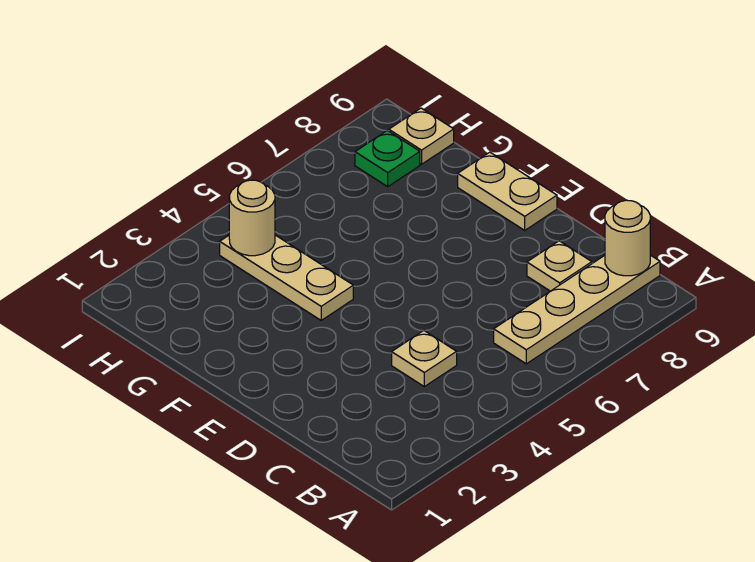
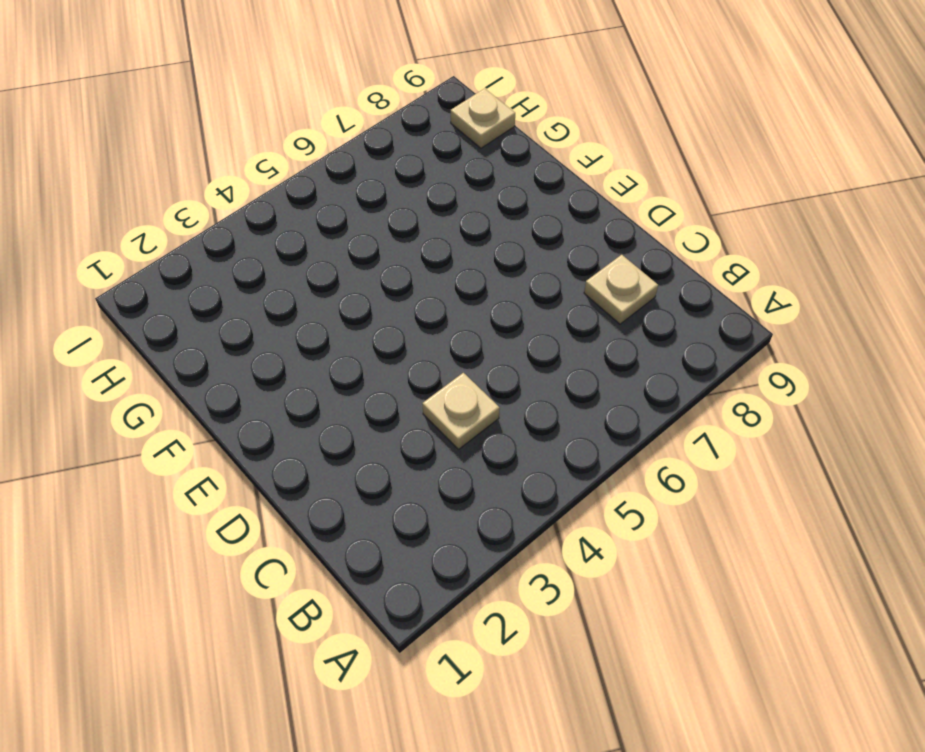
none -> tan plate B6:B9 level 1
none -> tan plate E9:F9 level 1

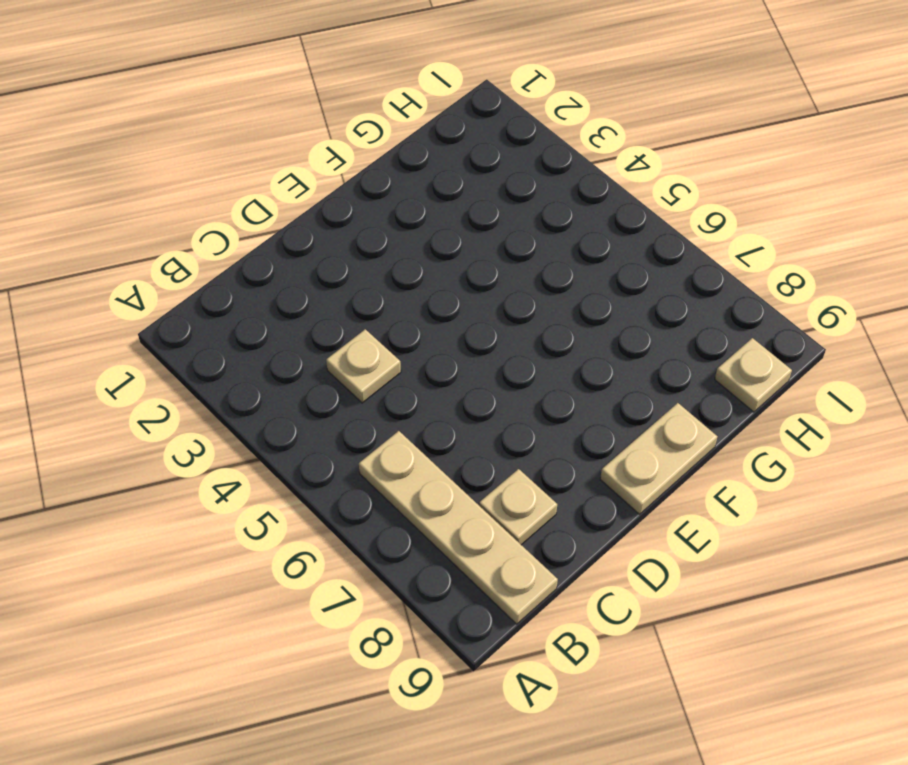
none -> tan plate F4:H4 level 1
none -> green plate H8 level 1

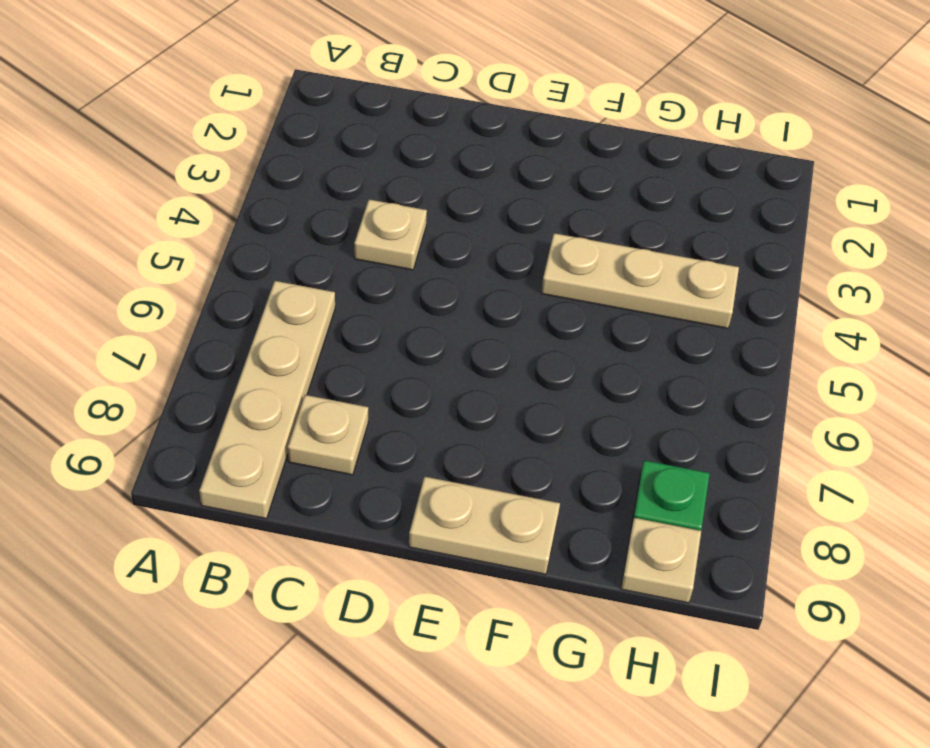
none -> tan round brick B9 level 2
none -> tan round brick H4 level 2

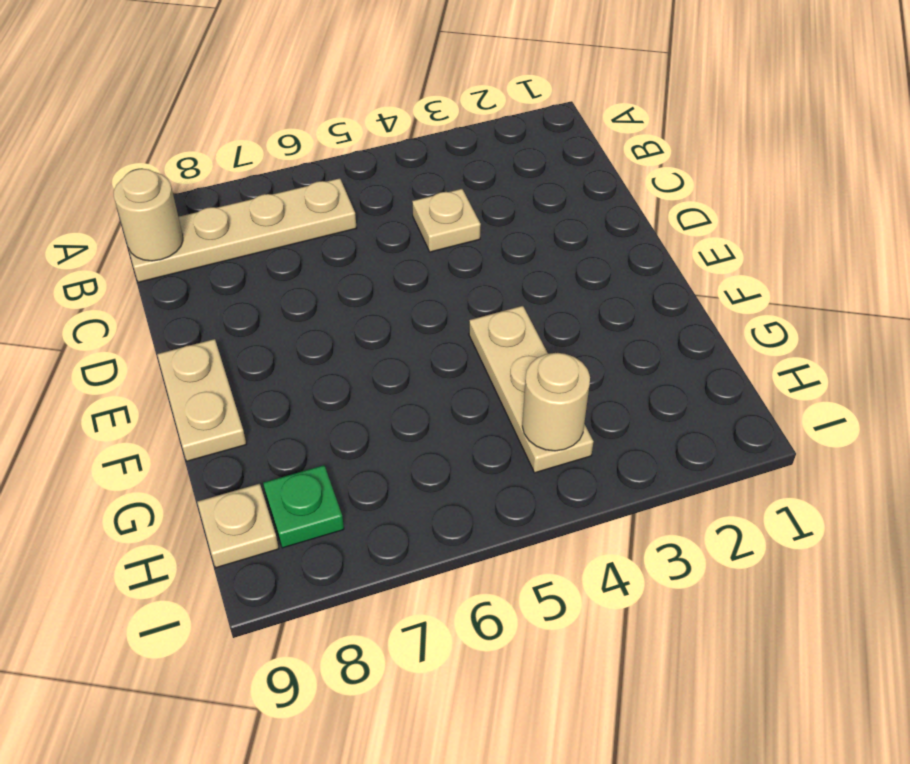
none -> tan plate C8 level 1

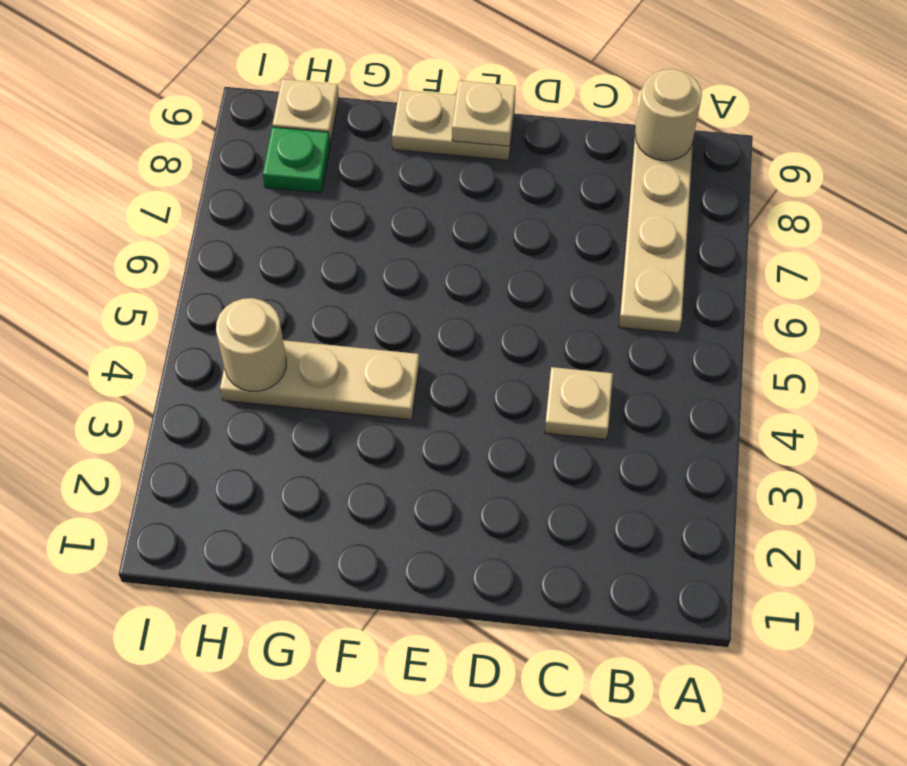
tan plate E9 level 2 -> tan plate C8 level 1

